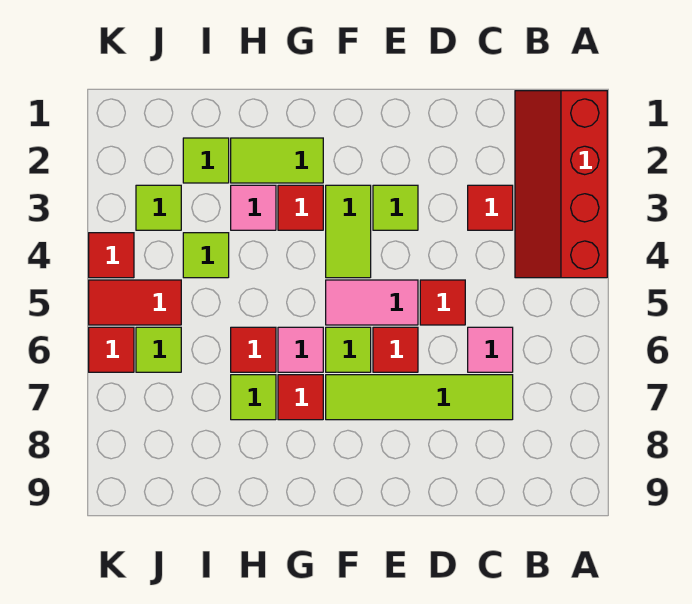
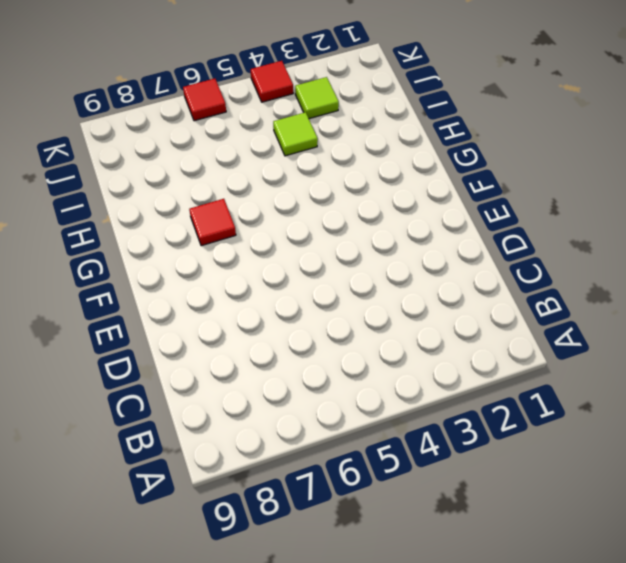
none -> red slope A1:B4 level 1 top A
none -> red tile C3 level 1
none -> pink tile C6 level 1

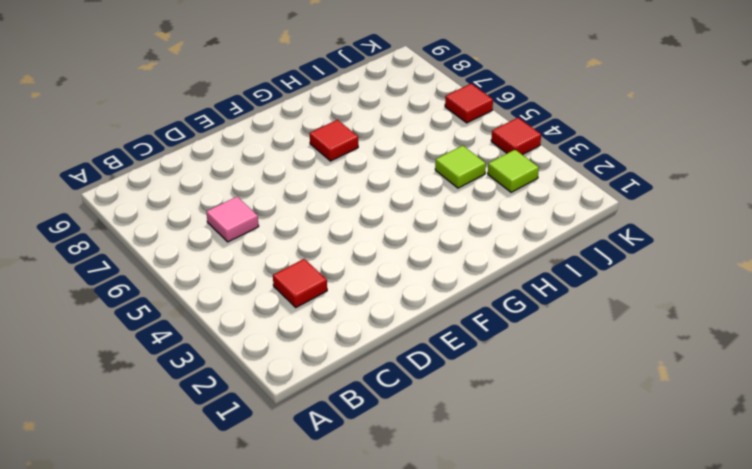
none -> red slope A1:B4 level 1 top A
none -> lime tile C7:F7 level 1
none -> red tile D5 level 1

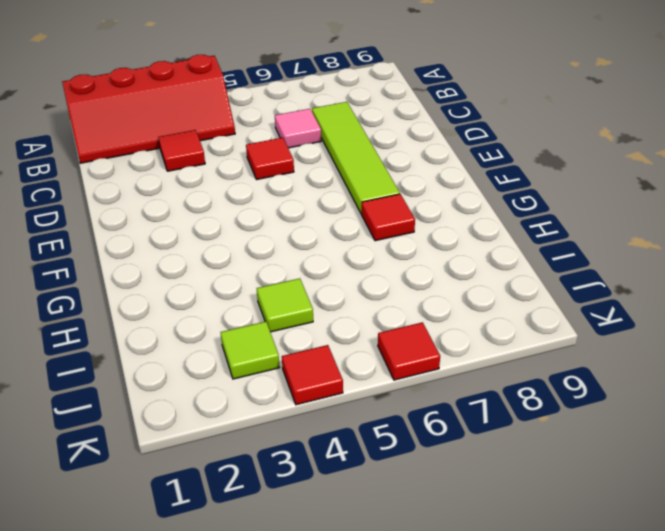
none -> lime tile E3 level 1
none -> pink tile E5:F5 level 1
none -> red tile E6 level 1

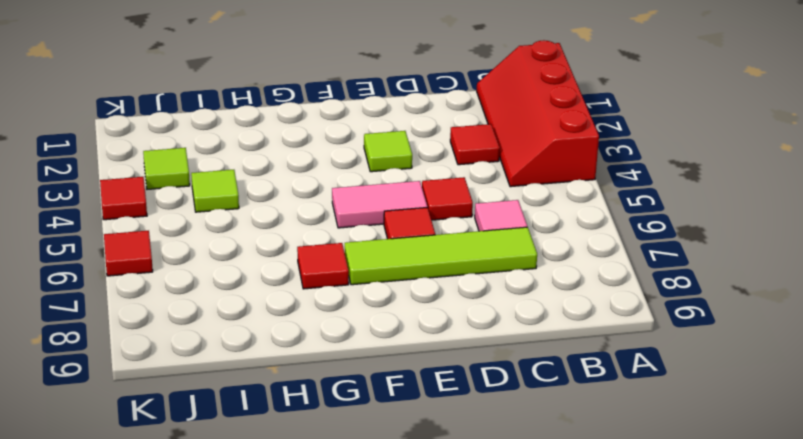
none -> lime tile F3:F4 level 1
none -> lime tile F6 level 1
none -> lime tile G2:H2 level 1

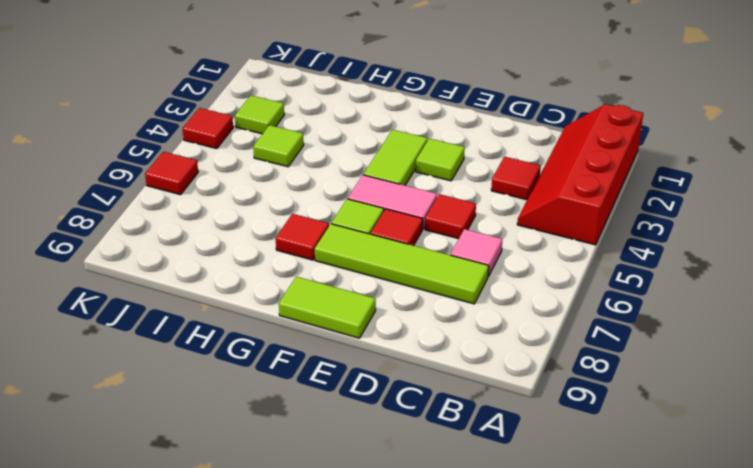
lime tile E9:F9 level 1 -> lime tile G2:H2 level 1
none -> red tile G3 level 1
none -> pink tile G6 level 1
none -> pink tile H3 level 1

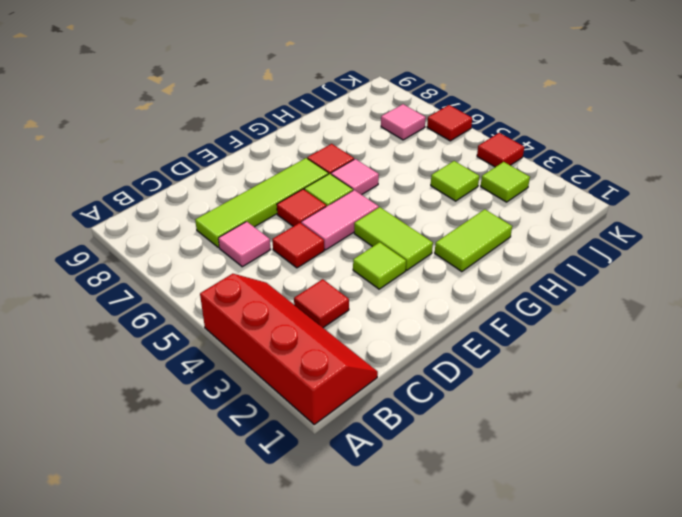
pink tile J7 level 1 -> pink tile H3 level 1
none -> red tile G3 level 1
none -> red tile H6 level 1
none -> lime tile H7 level 1

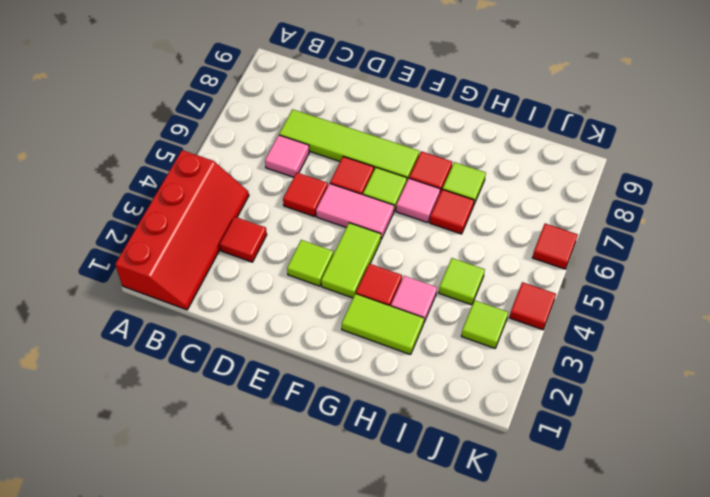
none -> lime tile I2 level 1
none -> red tile J5:K5 level 1
none -> lime tile J6 level 1

